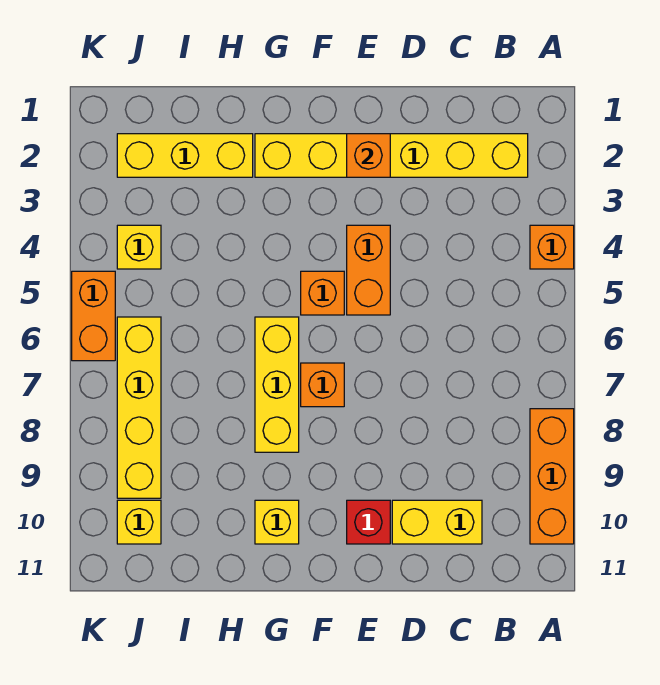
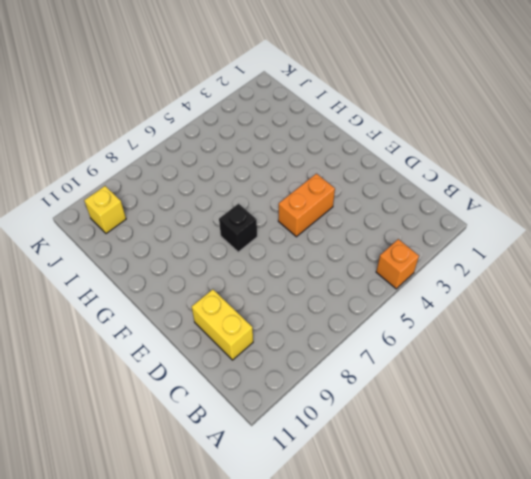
black brick F7 level 1 -> orange brick F7 level 1
none -> orange brick A8:A10 level 1
none -> yellow brick B2:G2 level 1
none -> red brick E10 level 1

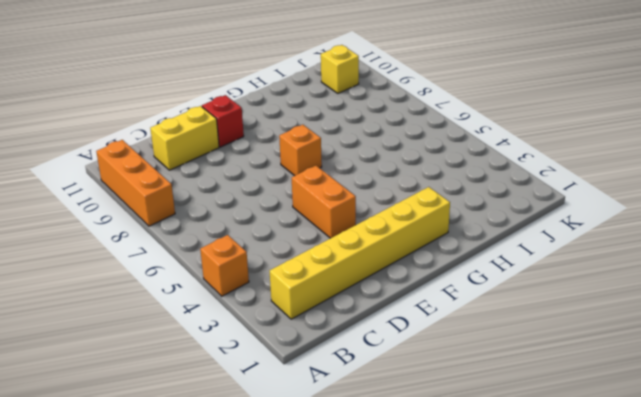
none -> orange brick F5 level 1
none -> yellow brick G6:G8 level 1
none -> yellow brick G10 level 1

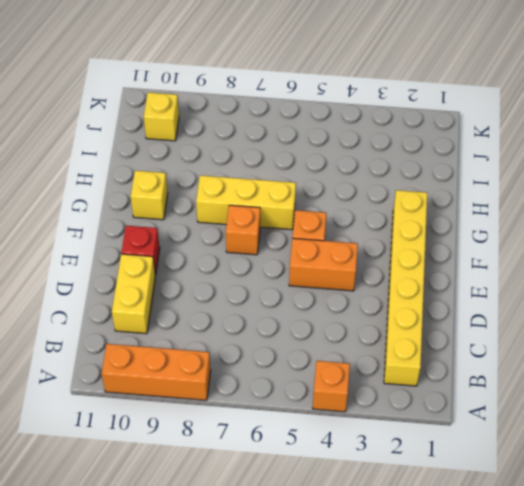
none -> yellow brick H2:J2 level 1
none -> yellow brick J4 level 1
none -> yellow brick J6:J9 level 1

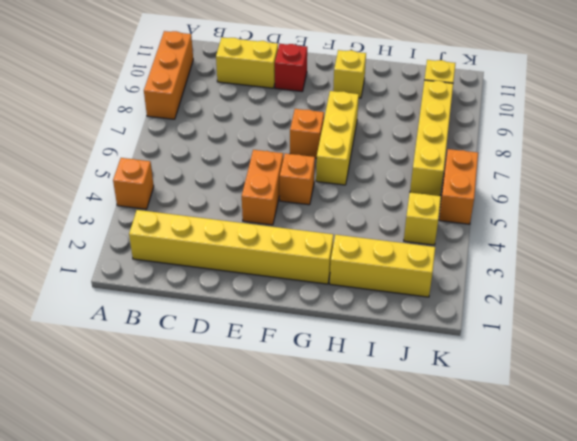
none -> orange brick E2 level 2

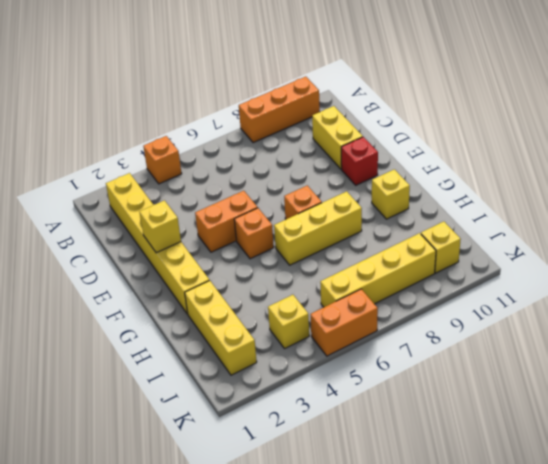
yellow brick E2 level 2 -> orange brick E2 level 2

